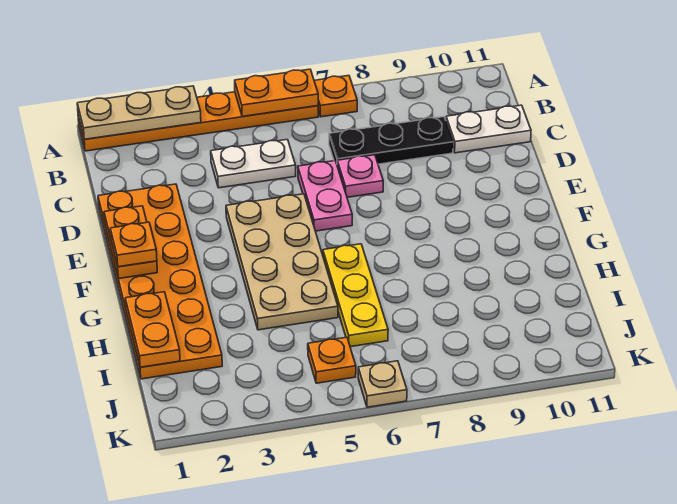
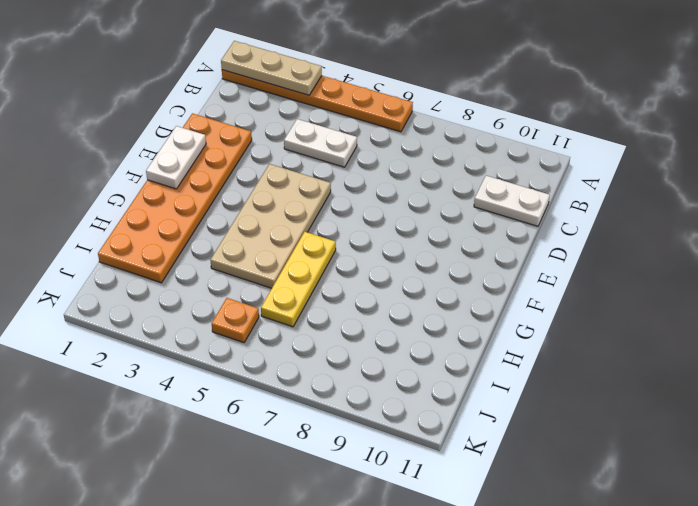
white plate E1:F1 level 2 -> orange plate E1:F1 level 2
none -> orange plate A7 level 1
none -> black plate C7:C9 level 1
none -> pink plate D6:E6 level 1

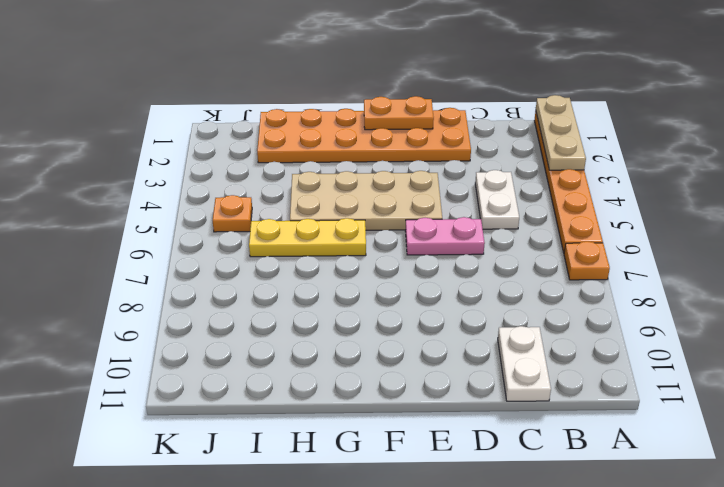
none -> black plate C7:C9 level 1
none -> pink plate D7 level 1
none -> tan plate K6 level 1

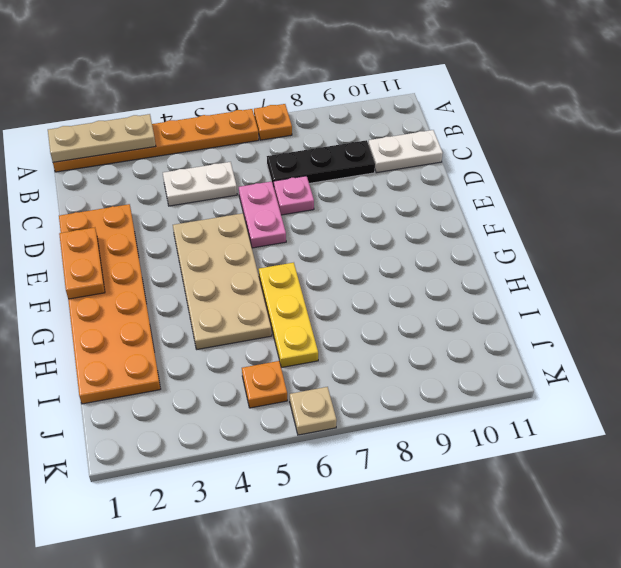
none -> orange plate A5:A6 level 2
none -> orange plate H1:I1 level 2
none -> orange plate F1 level 3

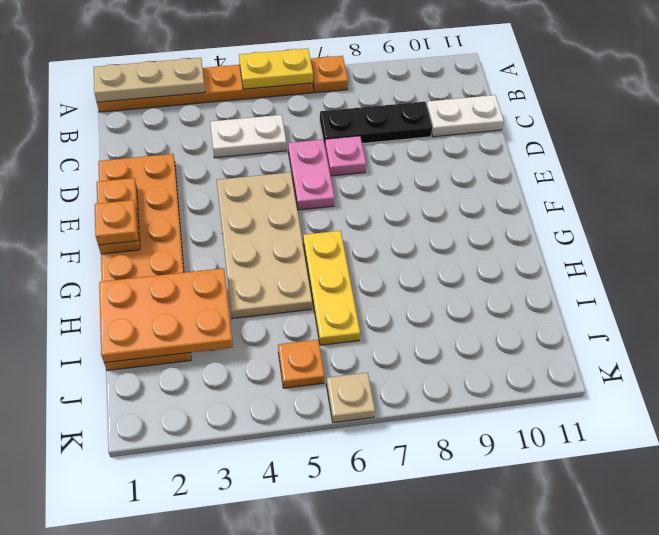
yellow plate A5:A6 level 2 -> orange plate A5:A6 level 2
orange plate H1:I3 level 2 -> orange plate H1:I1 level 2

